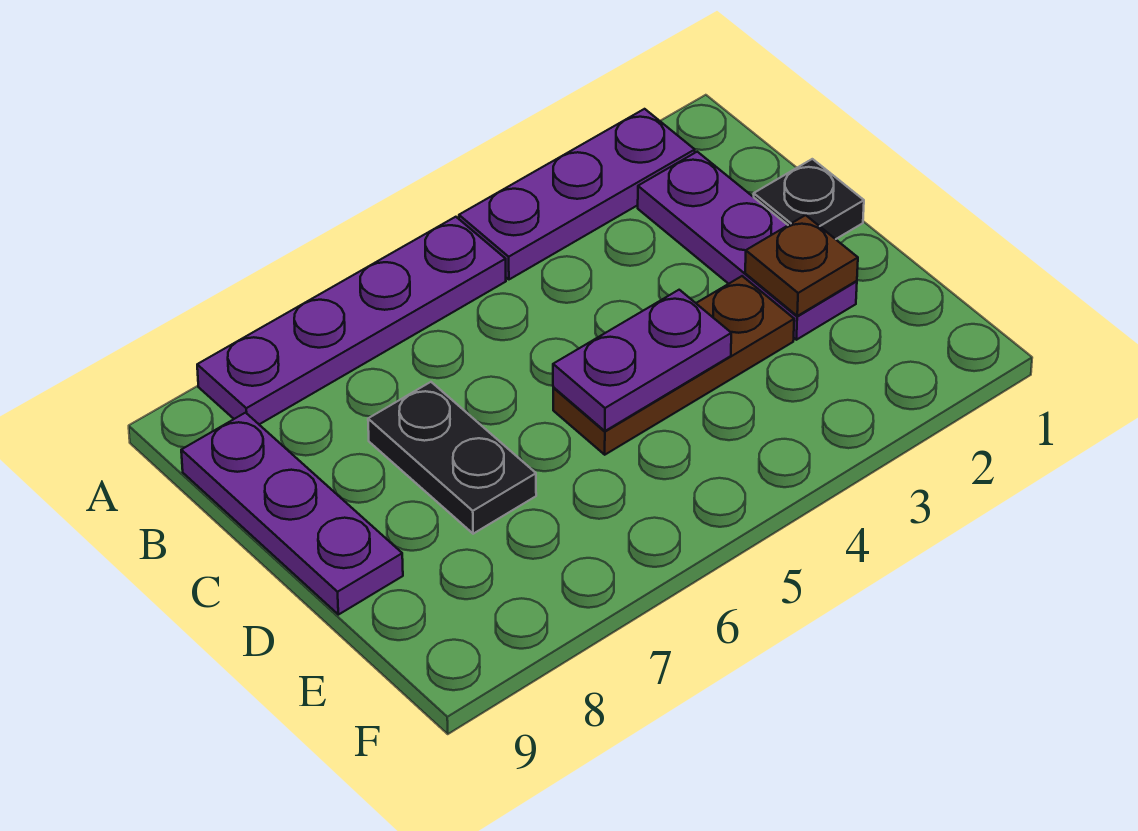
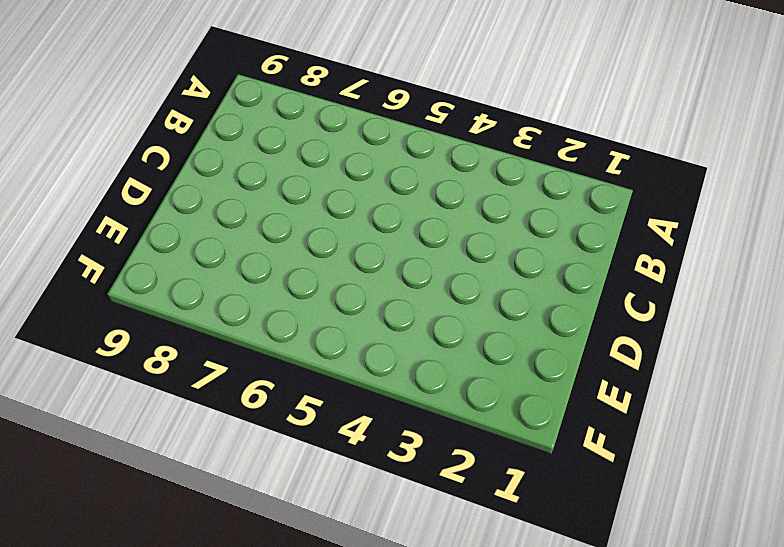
none -> purple plate A2:A4 level 1
none -> purple plate A5:A8 level 1

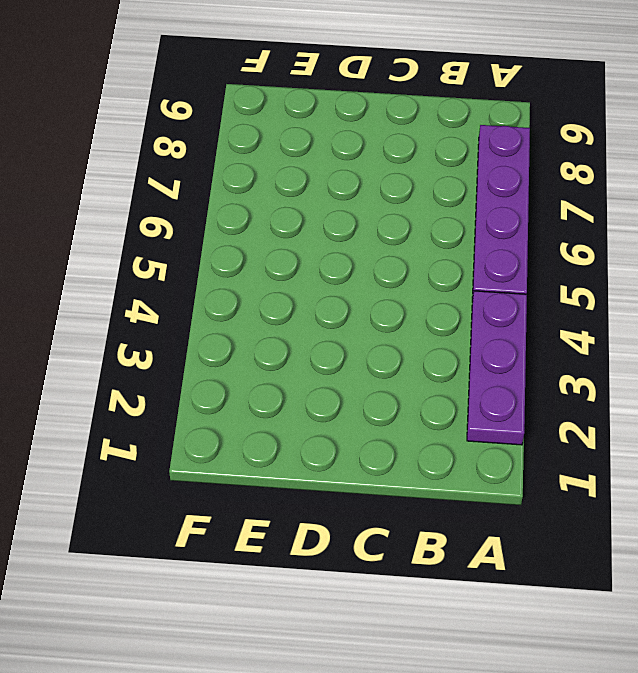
none -> purple plate B2:D2 level 1
none -> purple plate B9:D9 level 1

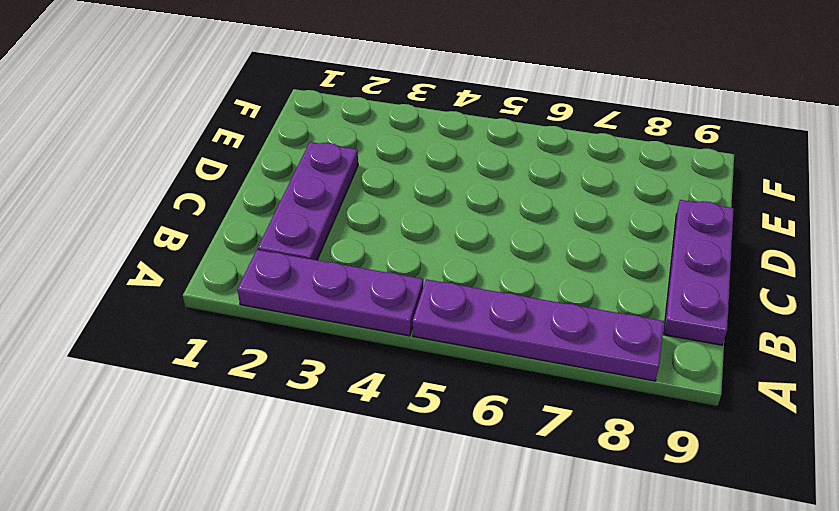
none -> black plate C1 level 1
none -> black plate C7:D7 level 1

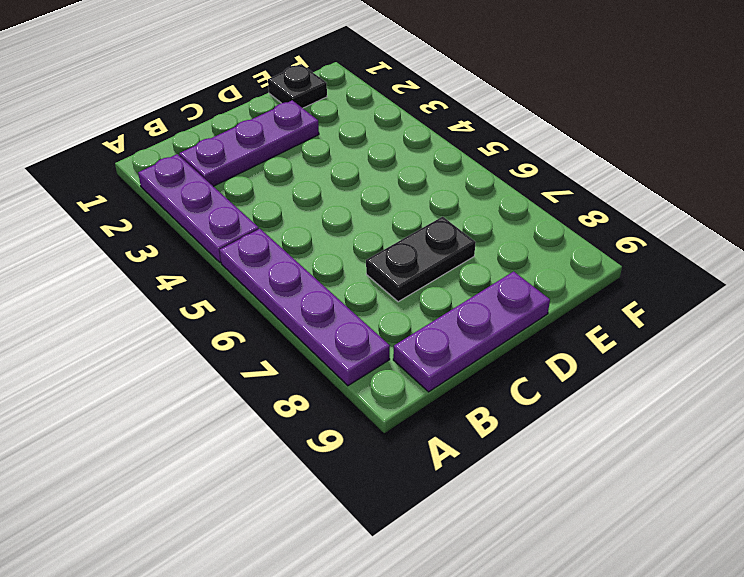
black plate E1 level 1 -> black plate C1 level 1
none -> brown plate D3:D5 level 1
none -> brown plate D2 level 2

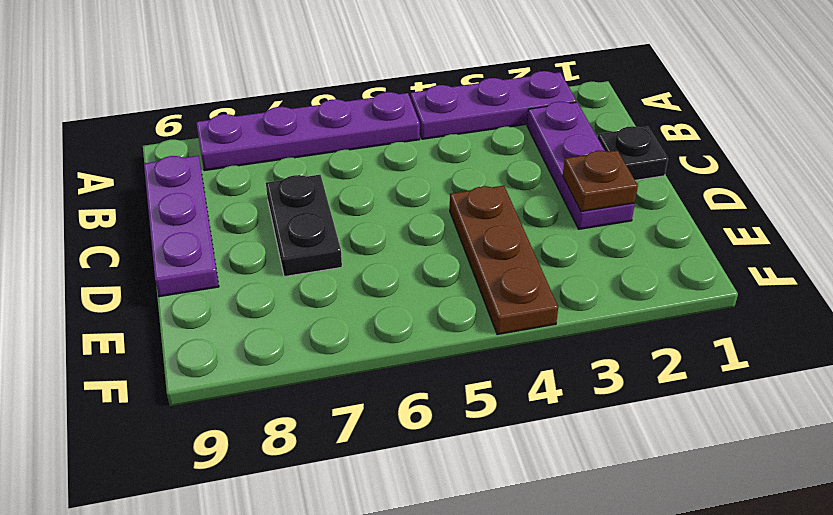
brown plate D4:F4 level 1 -> brown plate D3:D5 level 1
none -> purple plate D4:D5 level 2

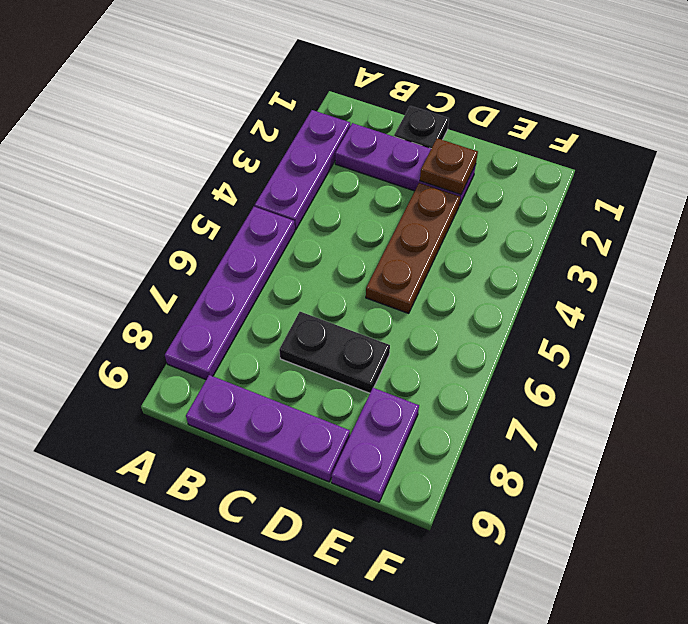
purple plate E8:E9 level 1 -> purple plate D4:D5 level 2

